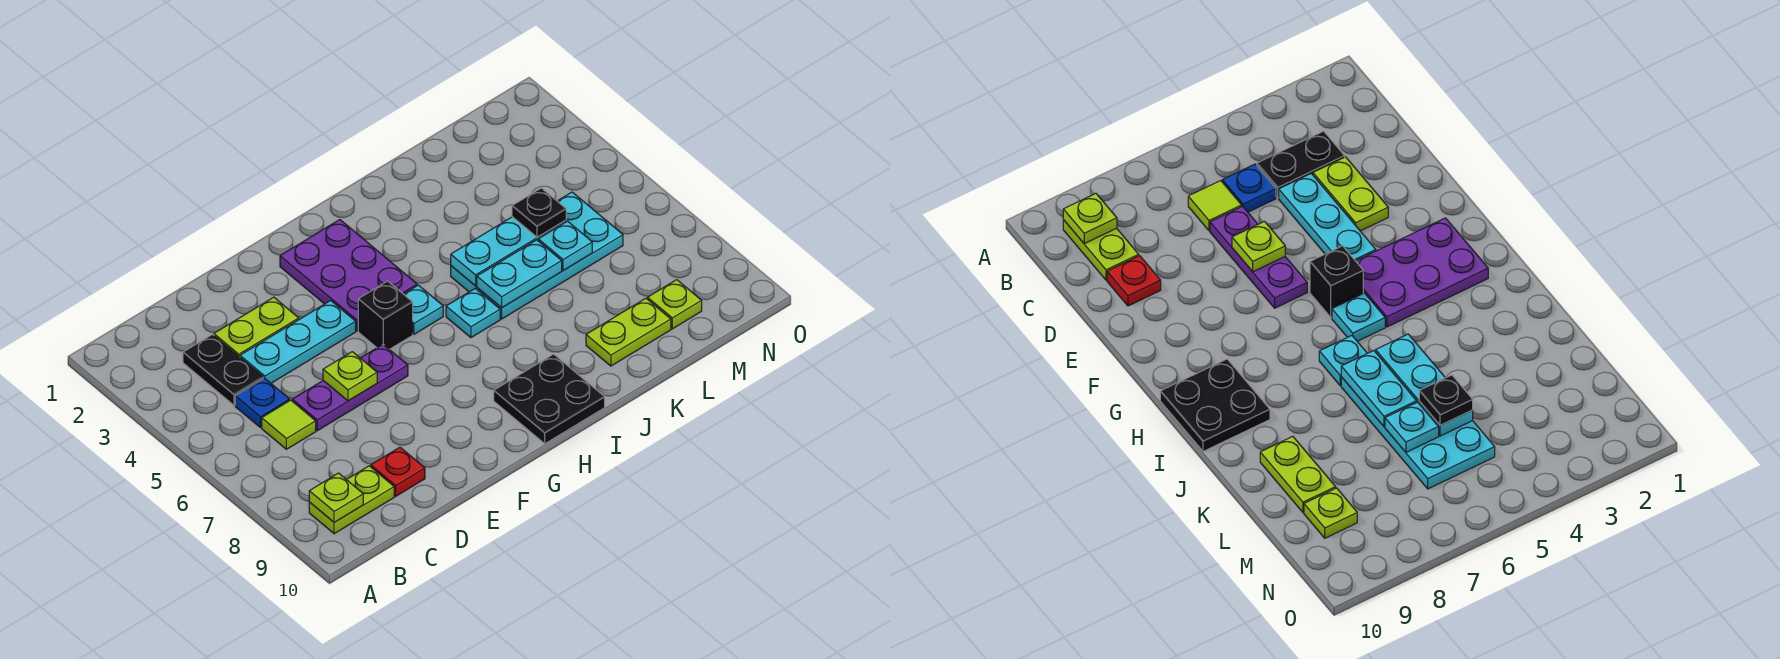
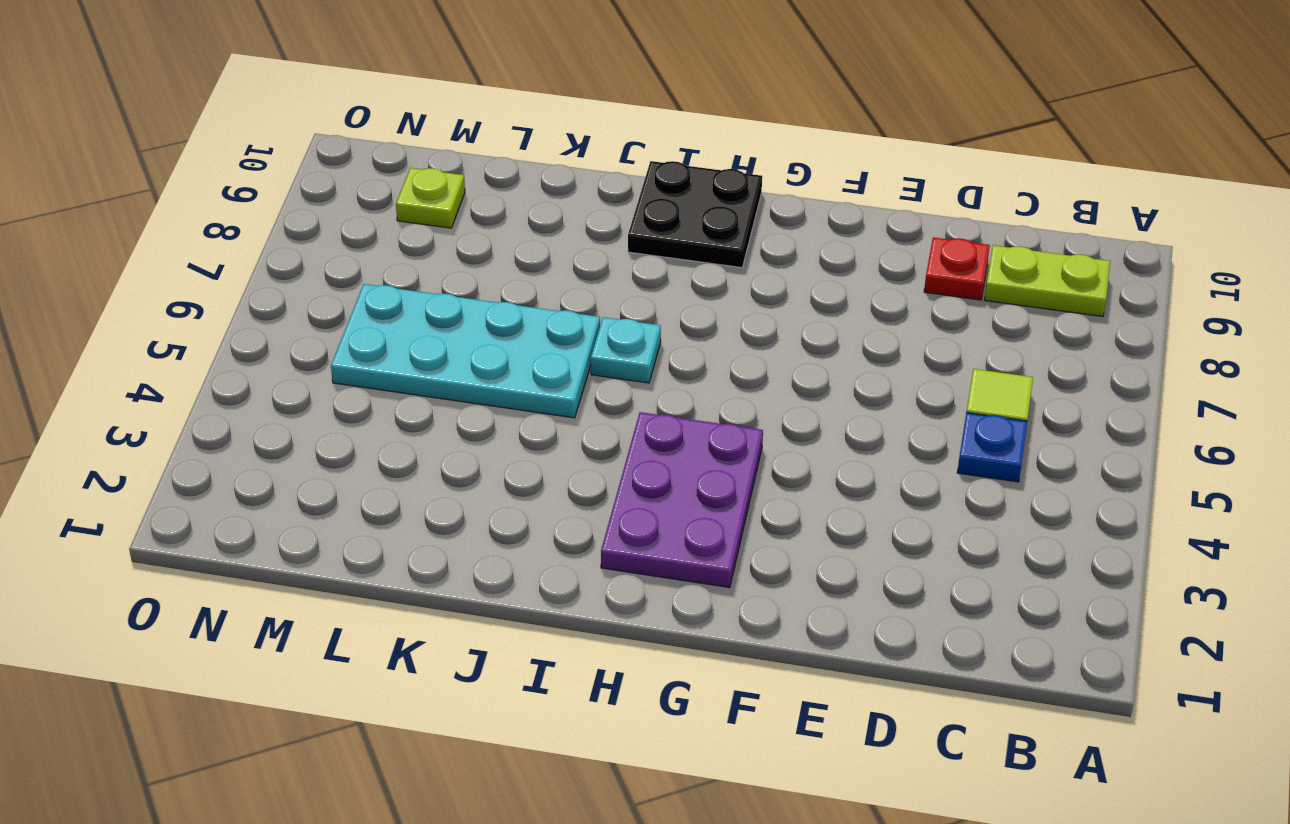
none -> black plate C3:C4 level 1
none -> lime plate D3:E3 level 1
none -> cyan plate D4:F4 level 1

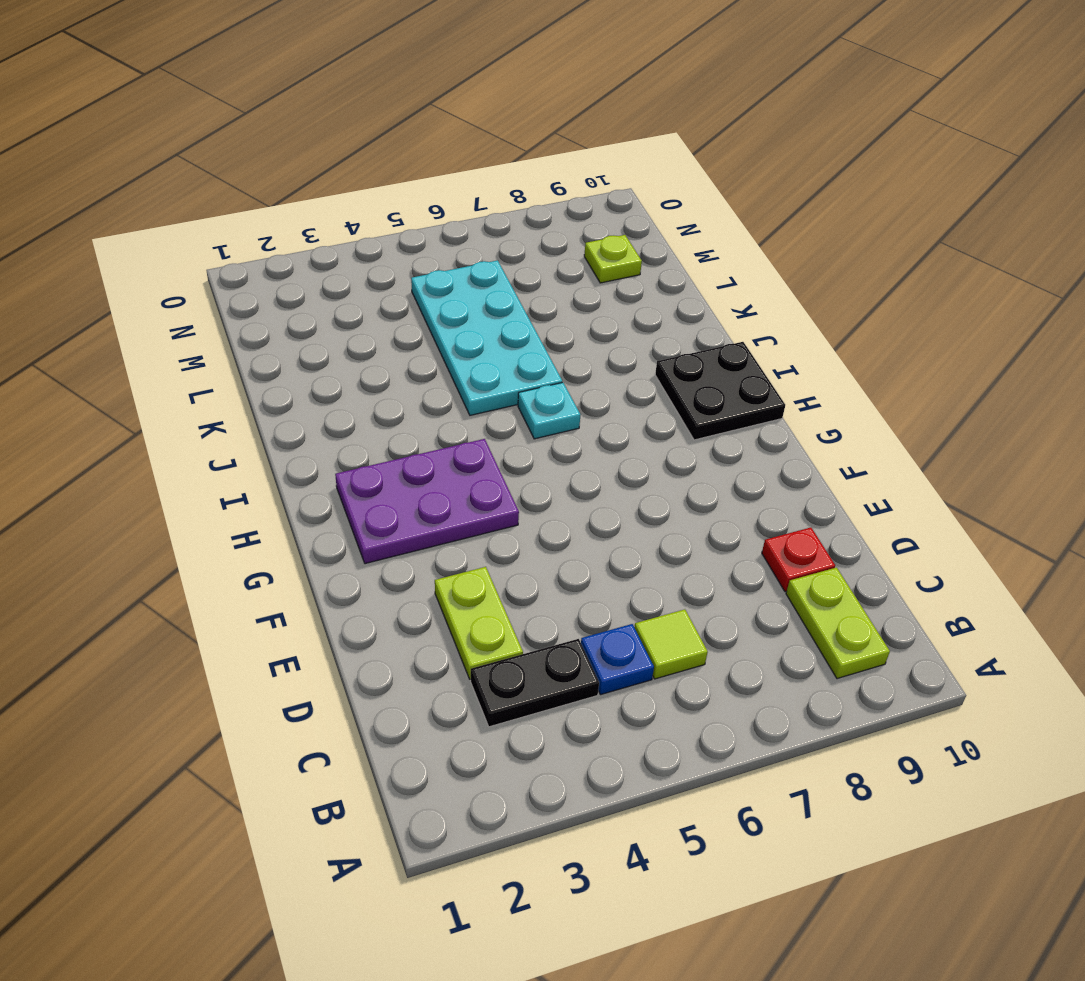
none -> cyan plate D4:F4 level 1
none -> purple plate D6:F6 level 1
none -> black brick G5 level 1

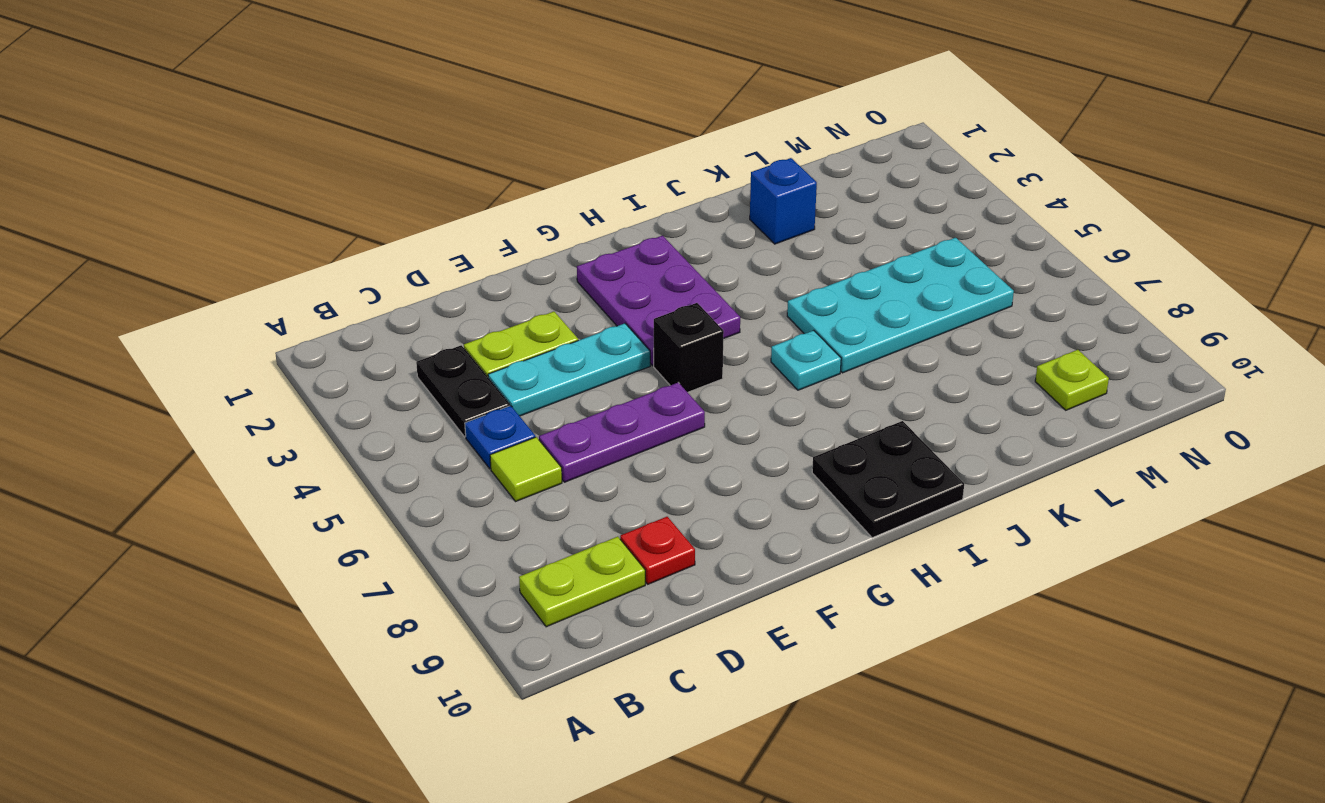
blue brick K2 level 1 -> none
none -> cyan plate H5 level 1
none -> lime plate K9:L9 level 1
none -> lime plate B9 level 2

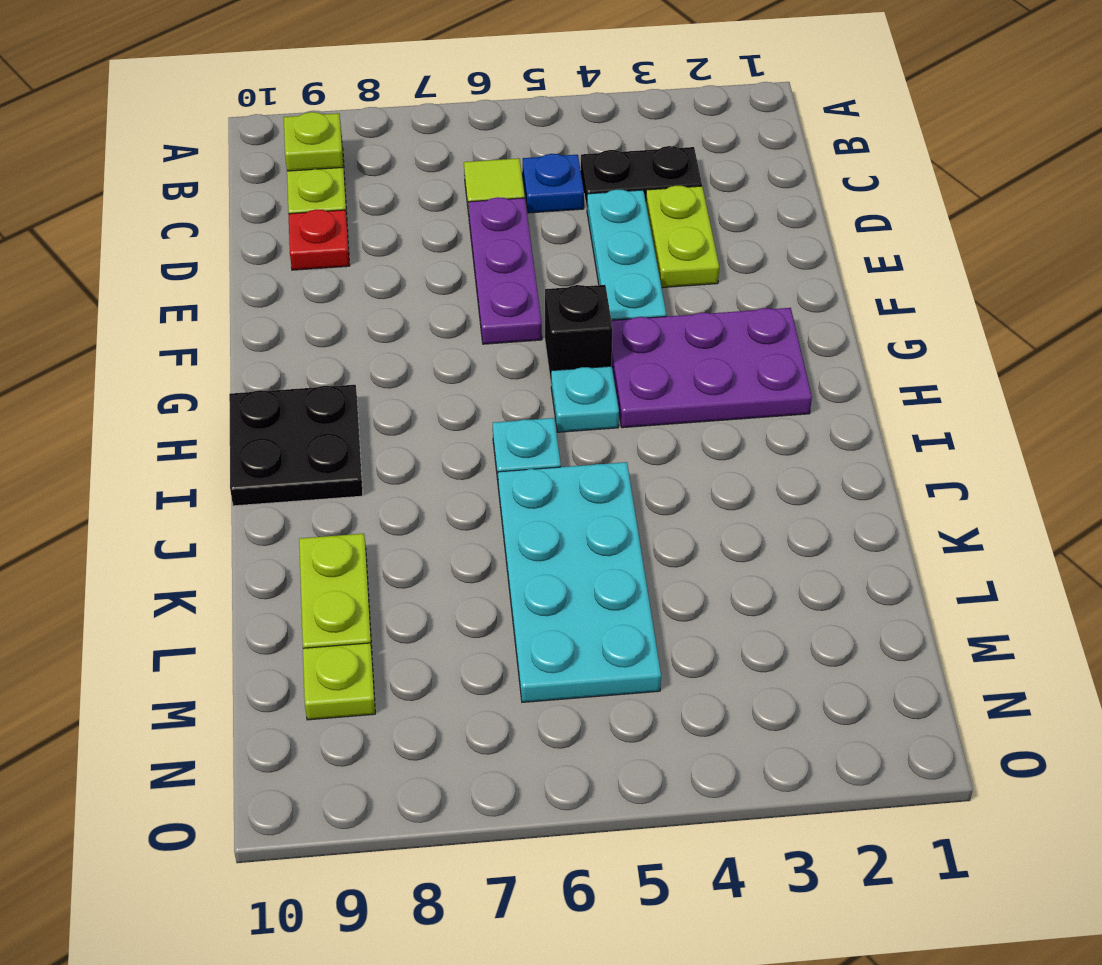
none -> lime plate E6 level 2
none -> cyan plate J5:L5 level 2
none -> cyan plate J6:K6 level 2

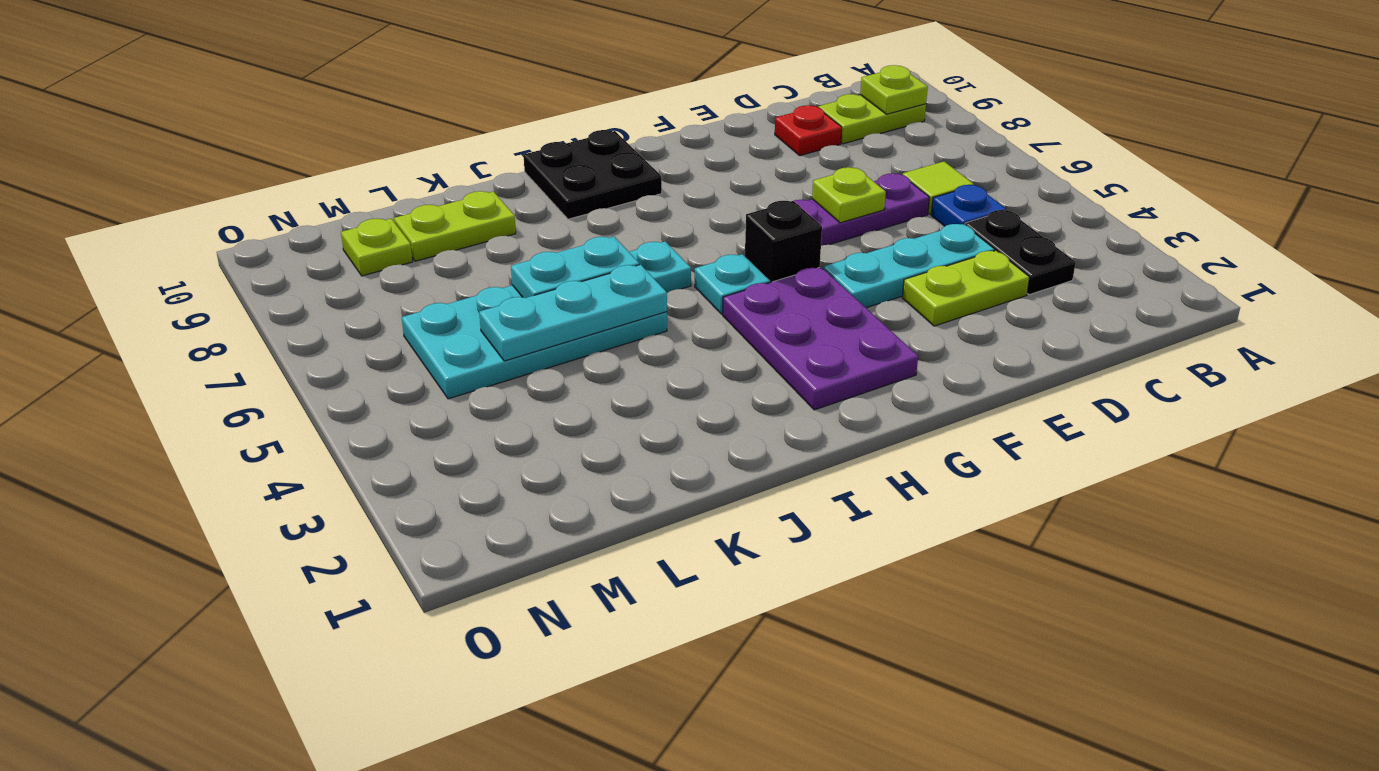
none -> cyan plate L6 level 2
none -> black plate L5 level 3

